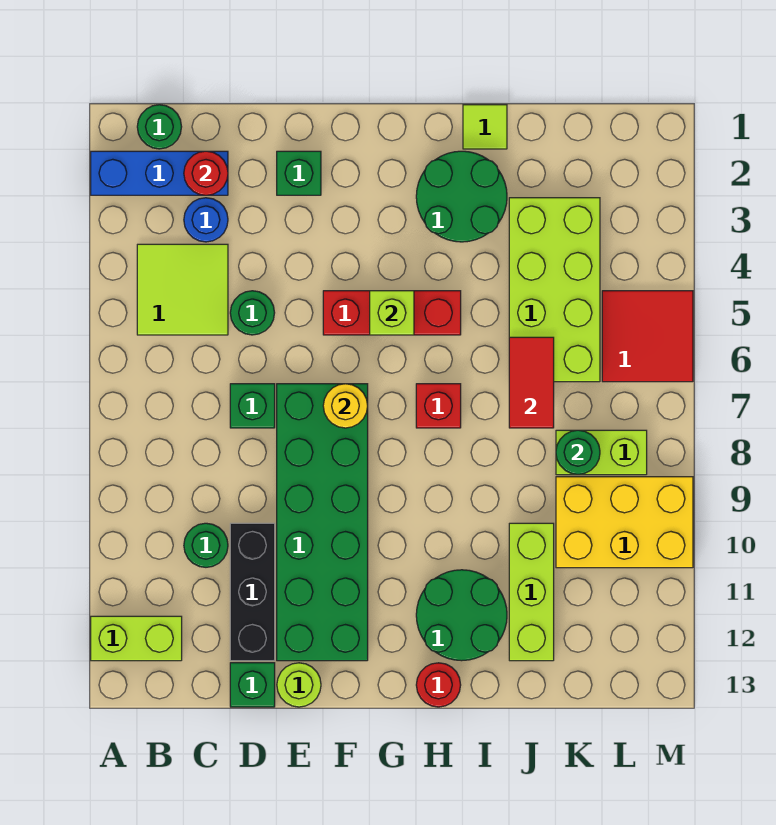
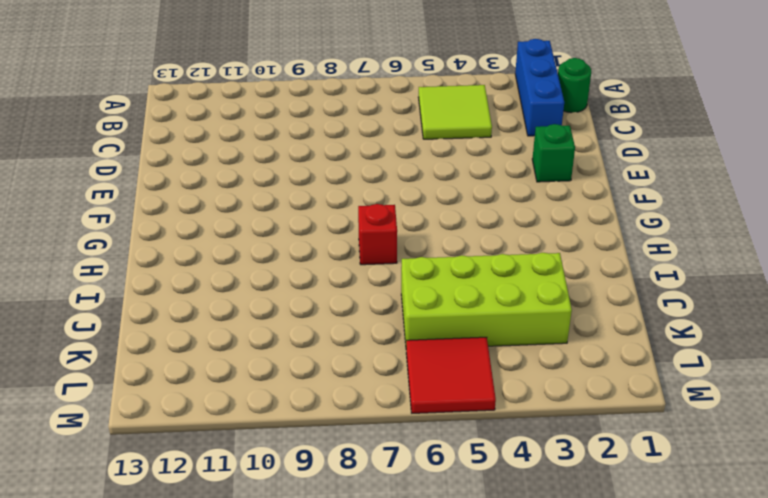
none -> lime brick A12:B12 level 1
none -> blue round brick C3 level 1
none -> green round brick C10 level 1

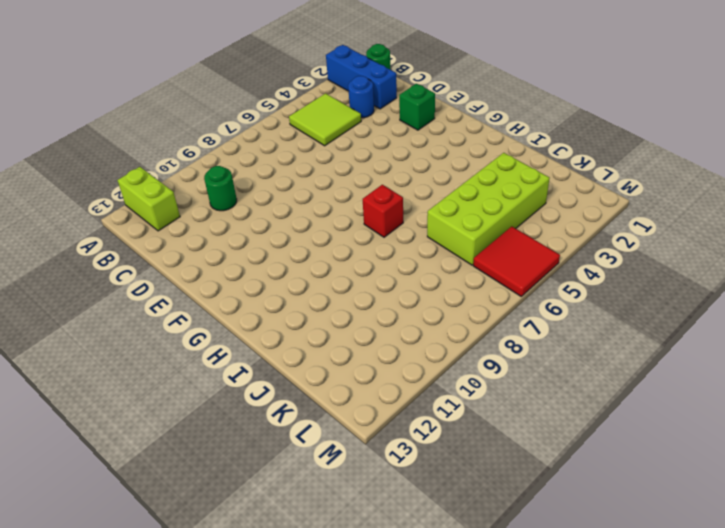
none -> green round brick D5 level 1
none -> green brick D7 level 1
none -> black brick D10:D12 level 1

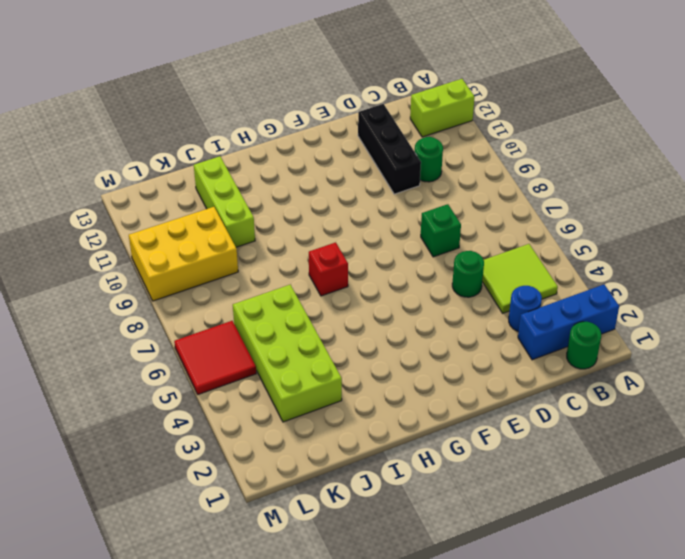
none -> green brick D13 level 1
none -> green brick E2 level 1
none -> green brick E7:F12 level 1

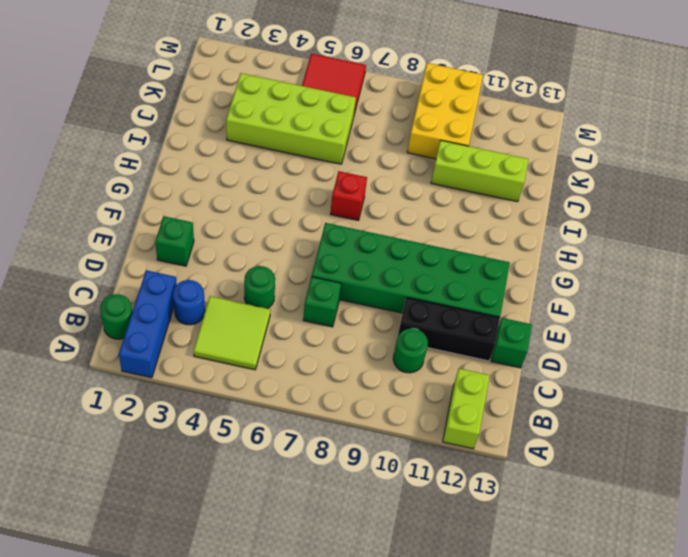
none -> lime round brick E13 level 1
none -> red brick F5:H5 level 1
none -> green round brick H2:I3 level 1

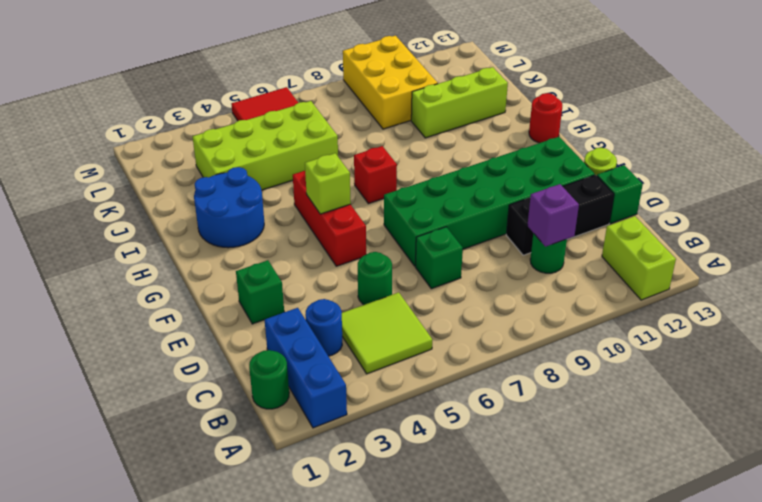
purple brick C10 level 2 -> none
blue round brick H2:I3 level 1 -> green round brick H2:I3 level 1
none -> green round brick H11:I12 level 1
none -> lime tile I1 level 1
none -> lime brick K8:L8 level 1

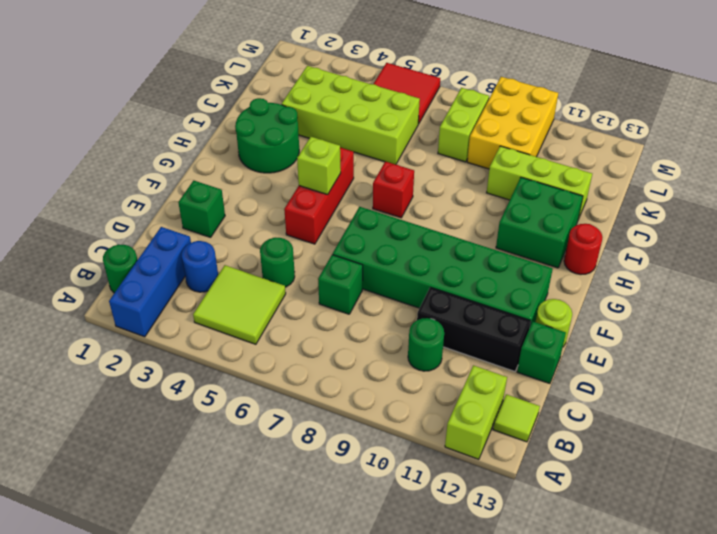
lime tile B13 level 1 -> lime tile I1 level 1
green brick H11:I12 level 1 -> green round brick H11:I12 level 1
none -> red round brick C2 level 2
none -> yellow round brick F7 level 2
none -> red tile J6:J7 level 2

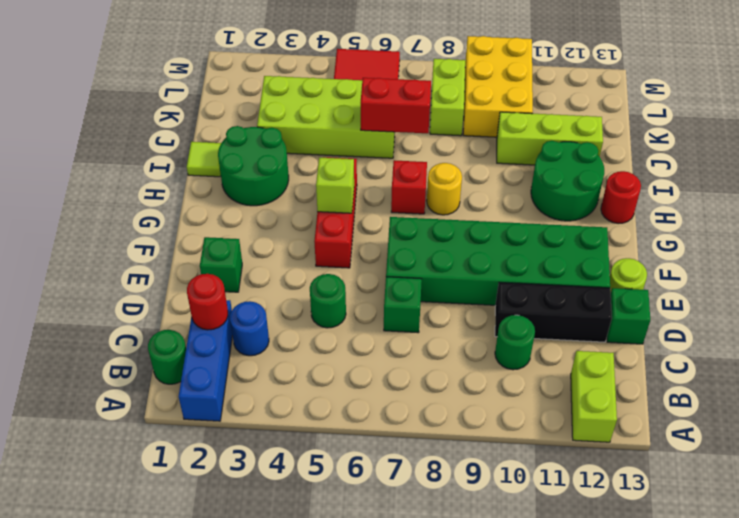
yellow round brick H8 level 1 -> yellow round brick F7 level 2
red brick J6:J7 level 2 -> red tile J6:J7 level 2
none -> lime tile B4:C5 level 1
none -> green round brick K8 level 2

